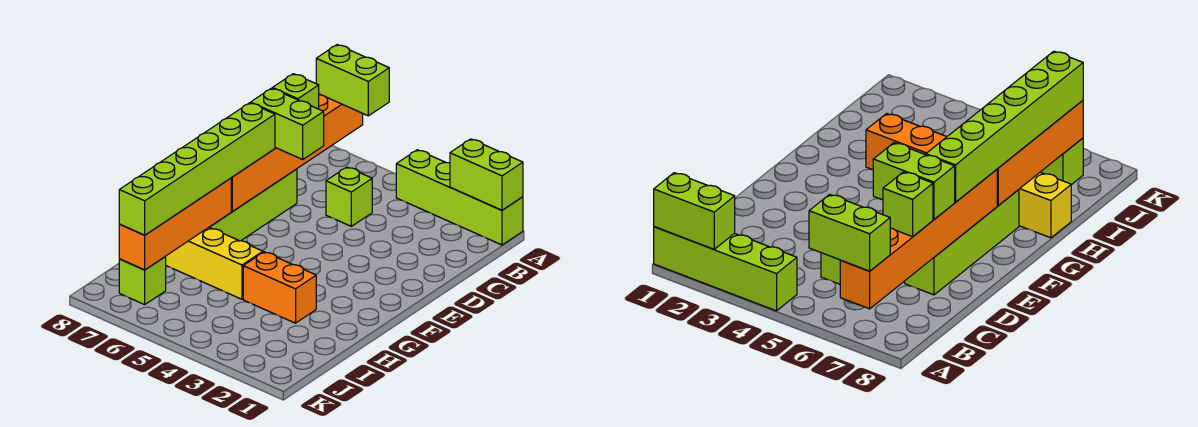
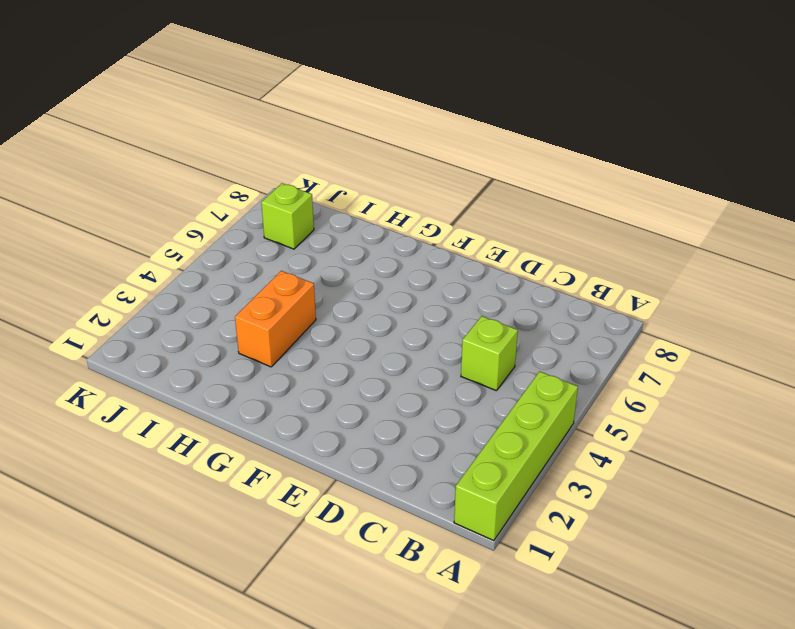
none -> lime brick D7:G7 level 1
none -> yellow brick H5:H8 level 1
none -> lime brick A1:A2 level 2

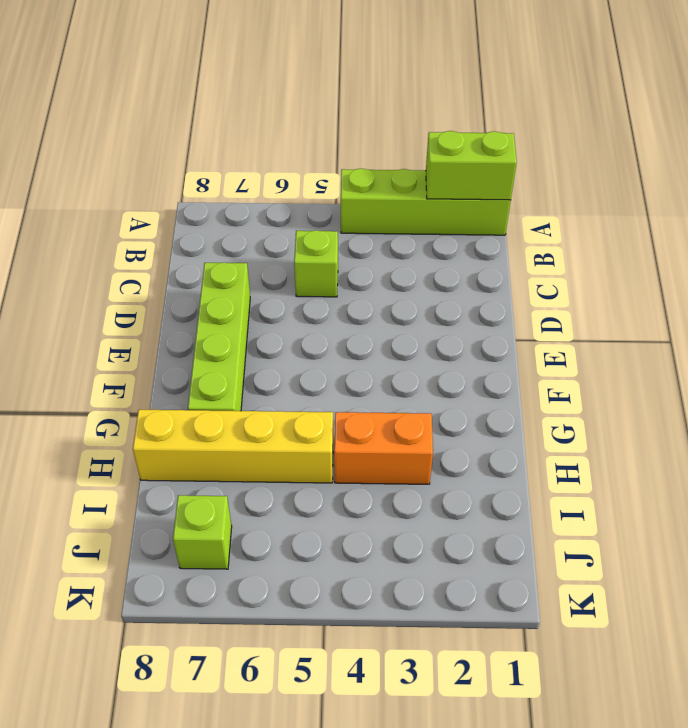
none -> orange brick A7:F7 level 2
none -> orange brick G7:J7 level 2
none -> lime brick A6:A7 level 3

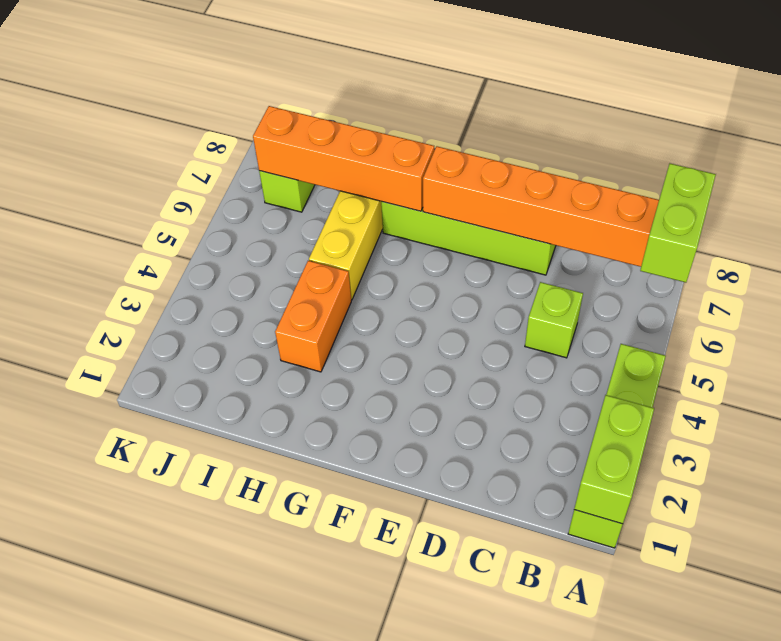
none -> lime brick C7 level 3
none -> lime brick D6:D7 level 3
none -> lime brick E7:J7 level 3

